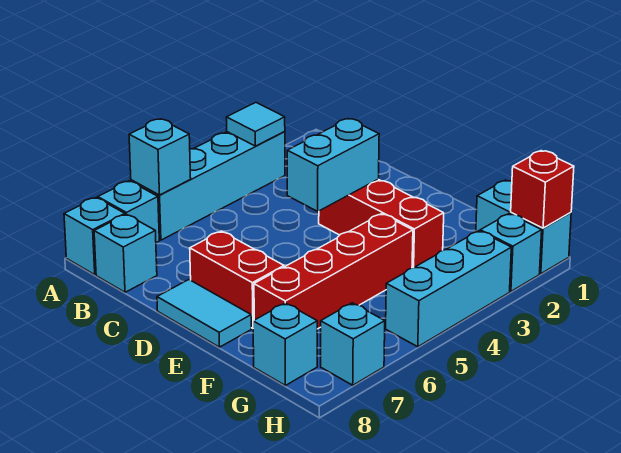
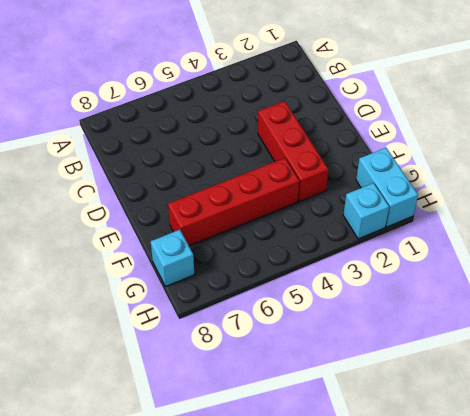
none -> cyan brick A3:A6 level 1
none -> cyan brick A7 level 1
none -> cyan brick A8 level 1

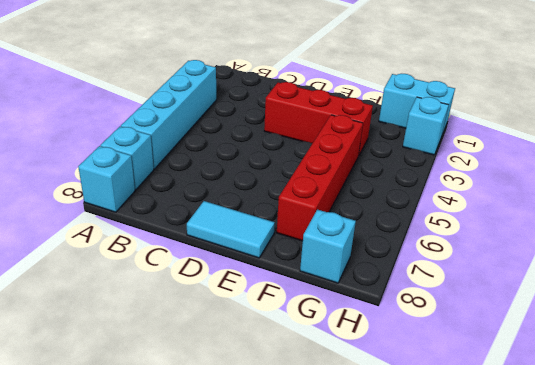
none -> cyan brick B8 level 1
none -> red brick D7:E7 level 1
none -> cyan brick H3:H5 level 1

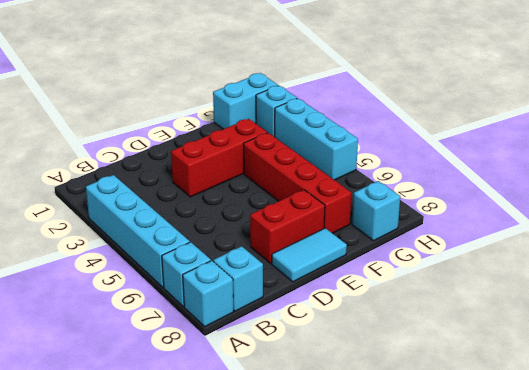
none -> cyan brick H7 level 1
none -> cyan tile A3 level 2
none -> cyan brick A6 level 2

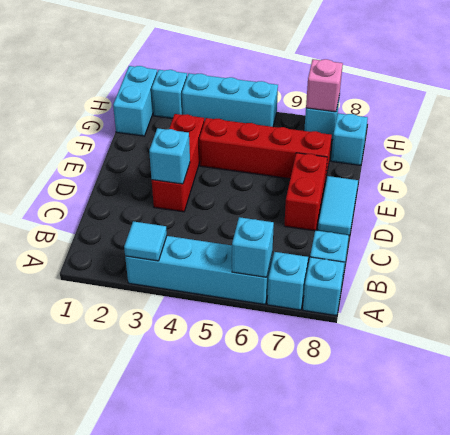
cyan brick D3 level 2 -> cyan brick D3:D4 level 2
pink brick H7 level 2 -> none
none -> red brick H1 level 2

